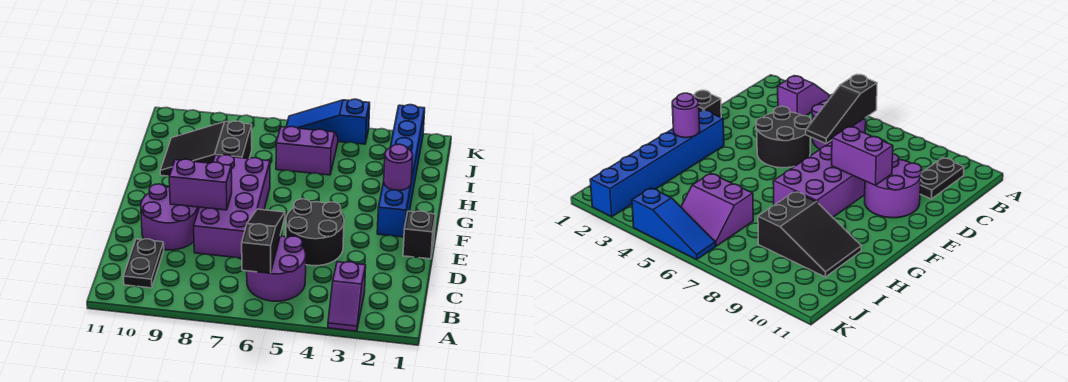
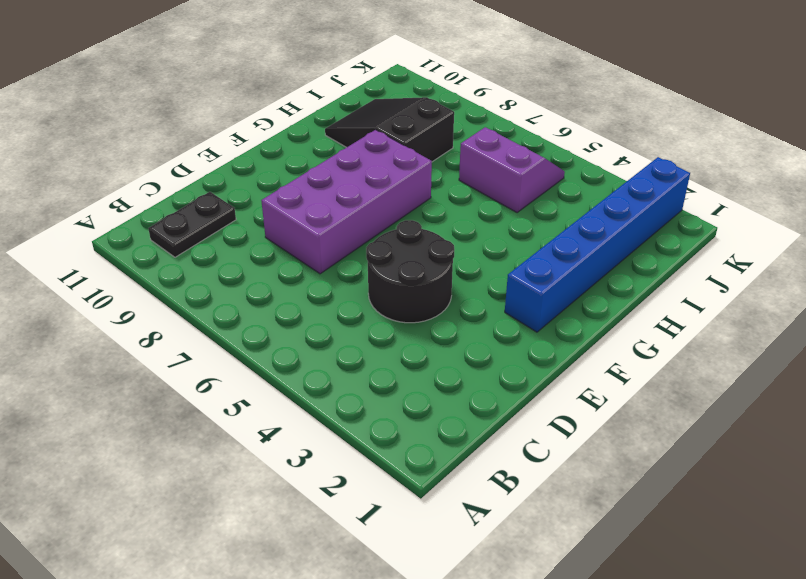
none -> purple slope A3:B3 level 1 top B
none -> purple round brick B5:C6 level 1
none -> purple round brick D9:E10 level 1

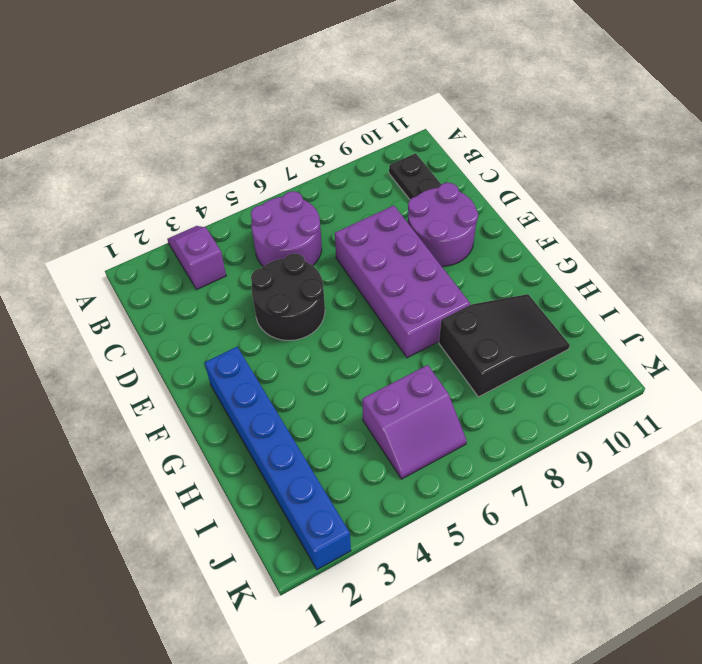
none -> black brick E1 level 1
none -> blue slope K4:K6 level 1 top 4
none -> black slope B6:D6 level 2 top B

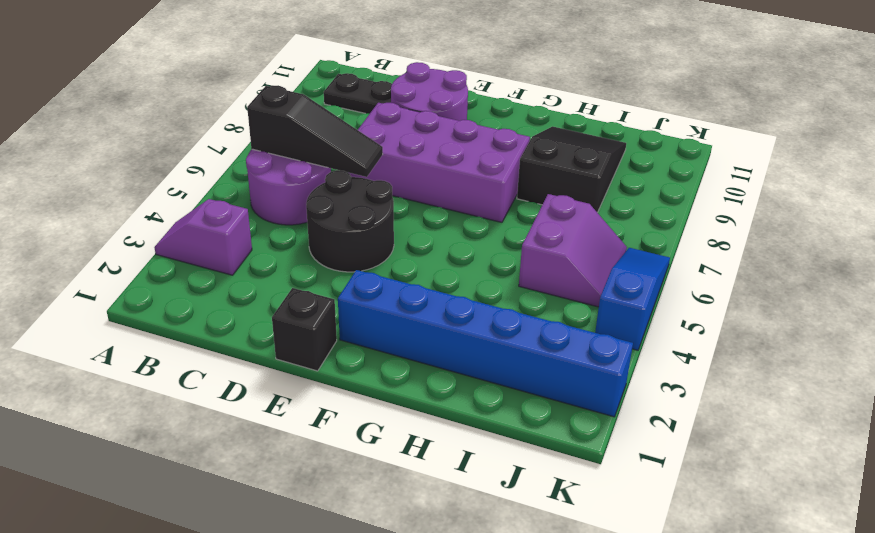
none -> purple brick E8:E9 level 2
none -> purple round brick G2 level 2

